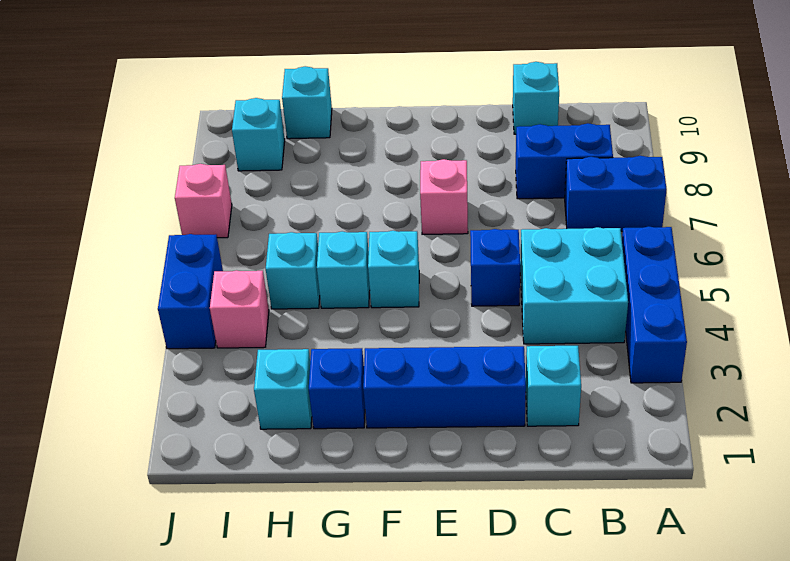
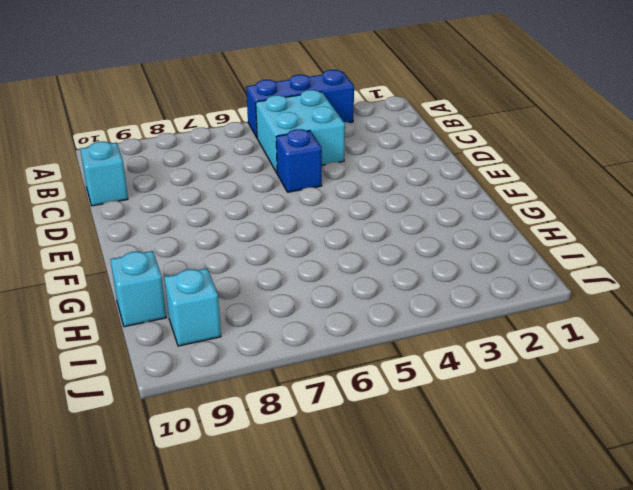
none -> blue brick A7:B7 level 1
none -> blue brick B8:C8 level 1
none -> cyan brick C2 level 1

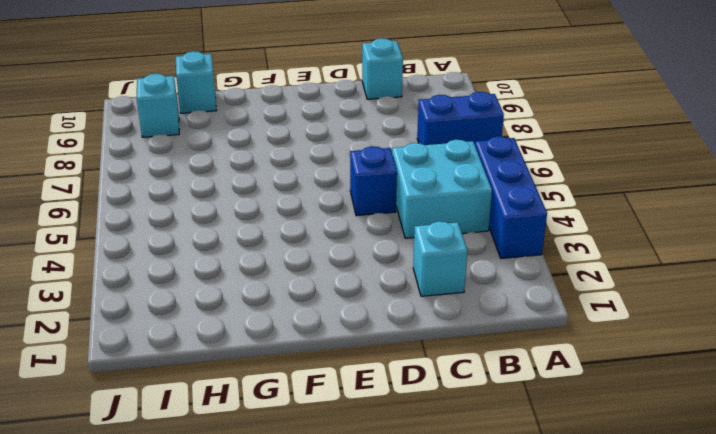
none -> blue brick B8:C8 level 1
none -> blue brick D2:F2 level 1
none -> pink brick E7 level 1

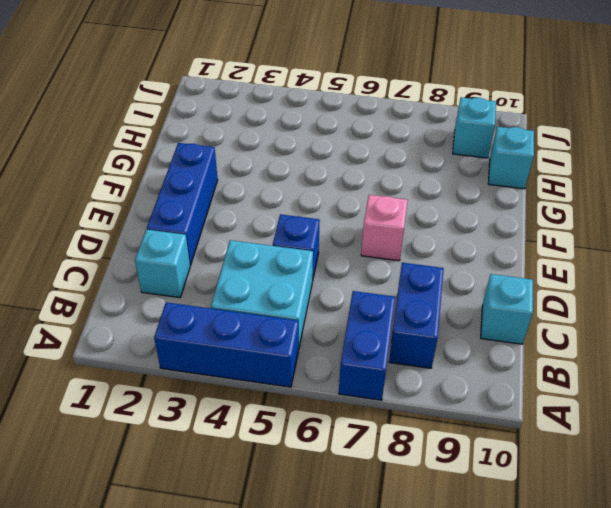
none -> cyan brick F5 level 1
none -> blue brick G2 level 1
none -> cyan brick G5 level 1

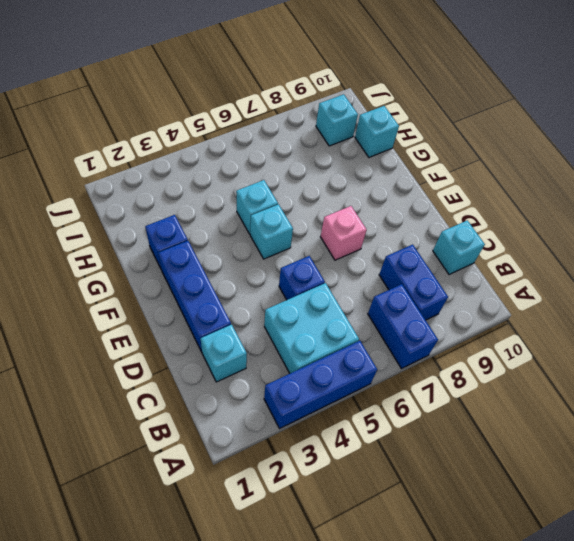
none -> cyan brick H2 level 1
none -> cyan brick H5 level 1
none -> pink brick I4 level 1

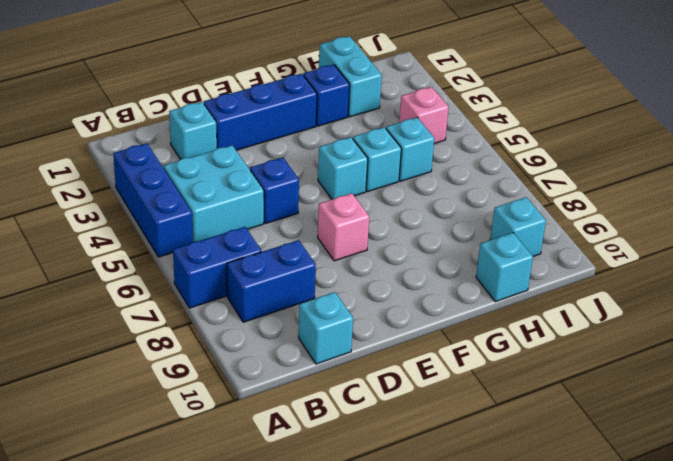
cyan brick H1:H2 level 1 -> cyan brick H2 level 1
none -> blue brick J4:J5 level 1
none -> pink brick J7 level 1

